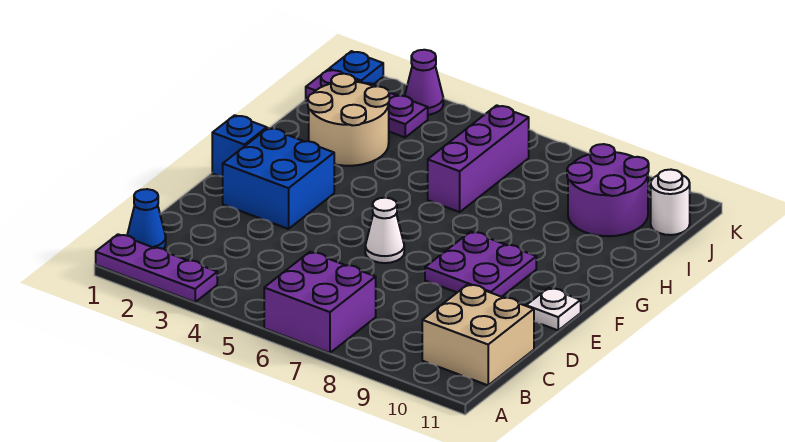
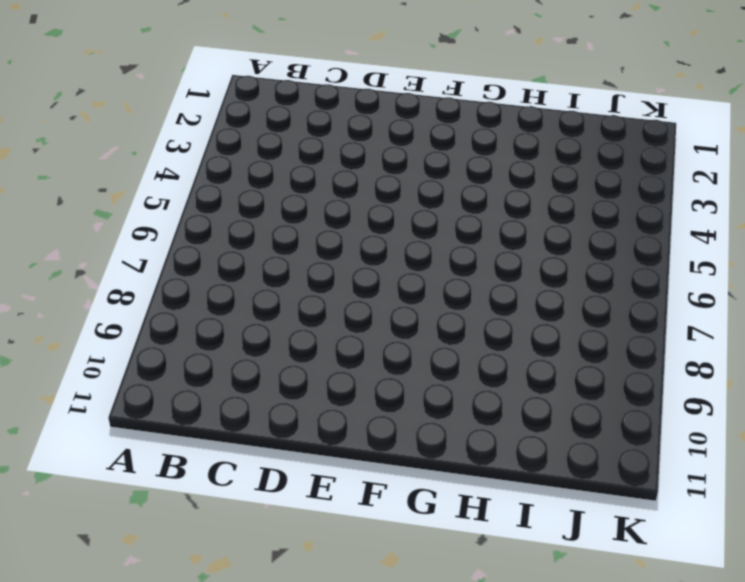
none -> purple plate A1:A3 level 1
none -> purple brick A6:B7 level 1
none -> blue cone B1 level 1

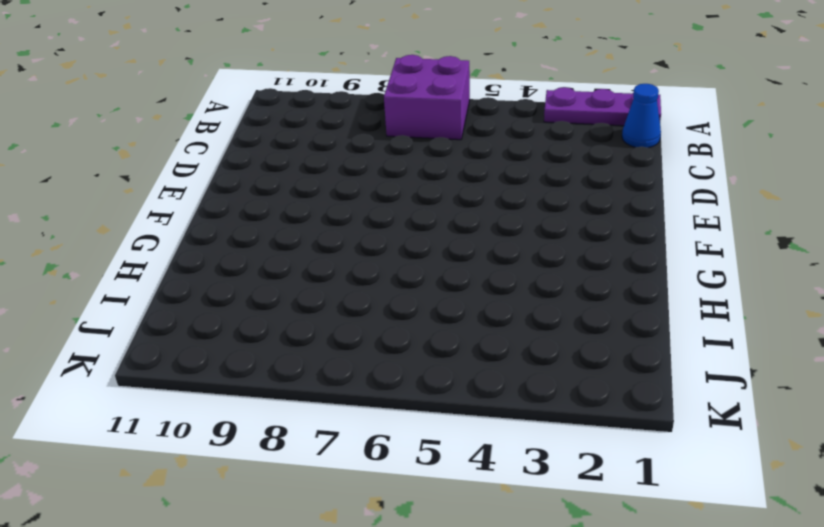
none -> tan brick B10:C11 level 1
none -> blue brick E2:F3 level 1
none -> white cone E6 level 1

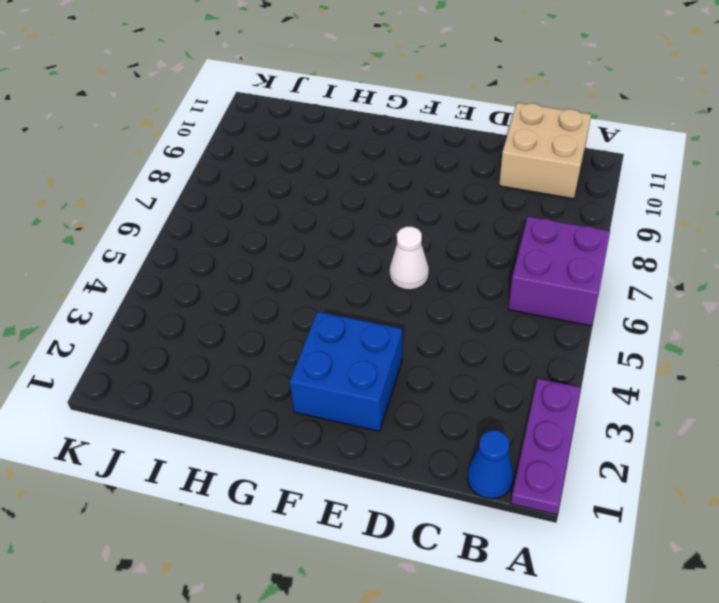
none -> purple plate E8:F9 level 1
none -> white plate E11 level 1
none -> blue brick F1 level 1

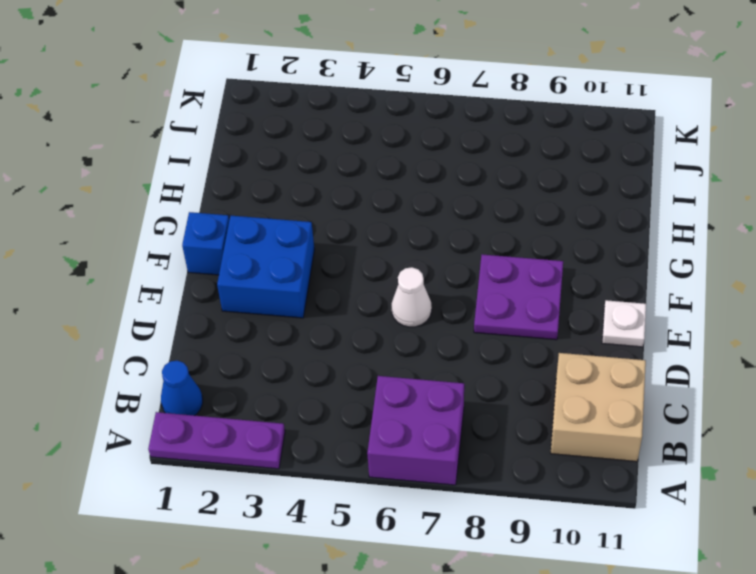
none -> tan round brick H2:I3 level 1
none -> purple brick H6:J6 level 1
none -> purple round brick I9:J10 level 1

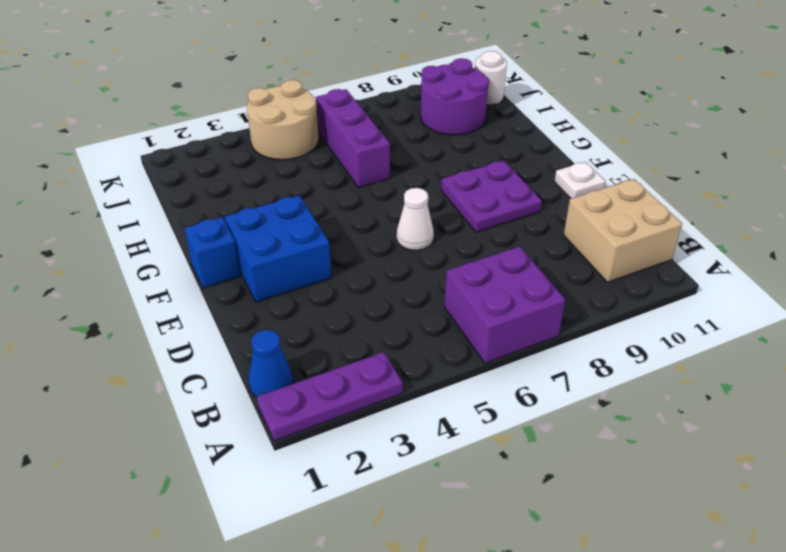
tan round brick J4:K5 level 1 -> tan round brick H2:I3 level 1
none -> purple plate J1:J3 level 1
none -> blue plate K1 level 1
none -> purple cone K3 level 1

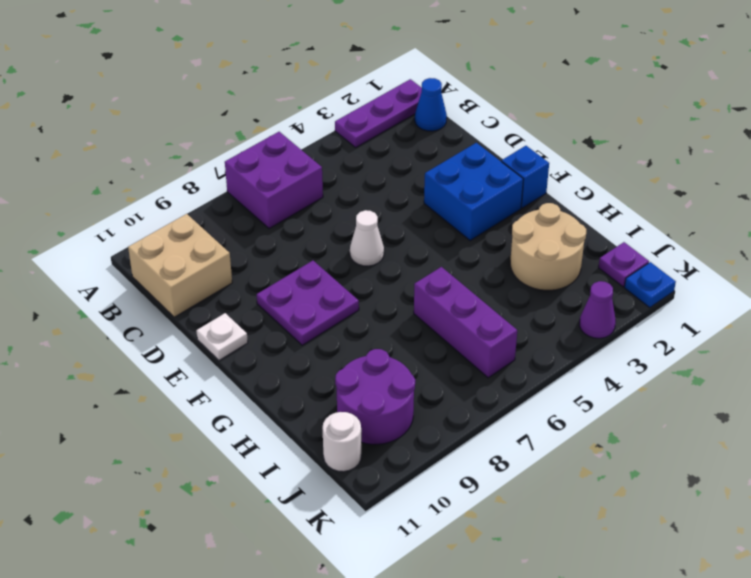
purple plate J1 level 1 -> purple plate J1:J3 level 1

